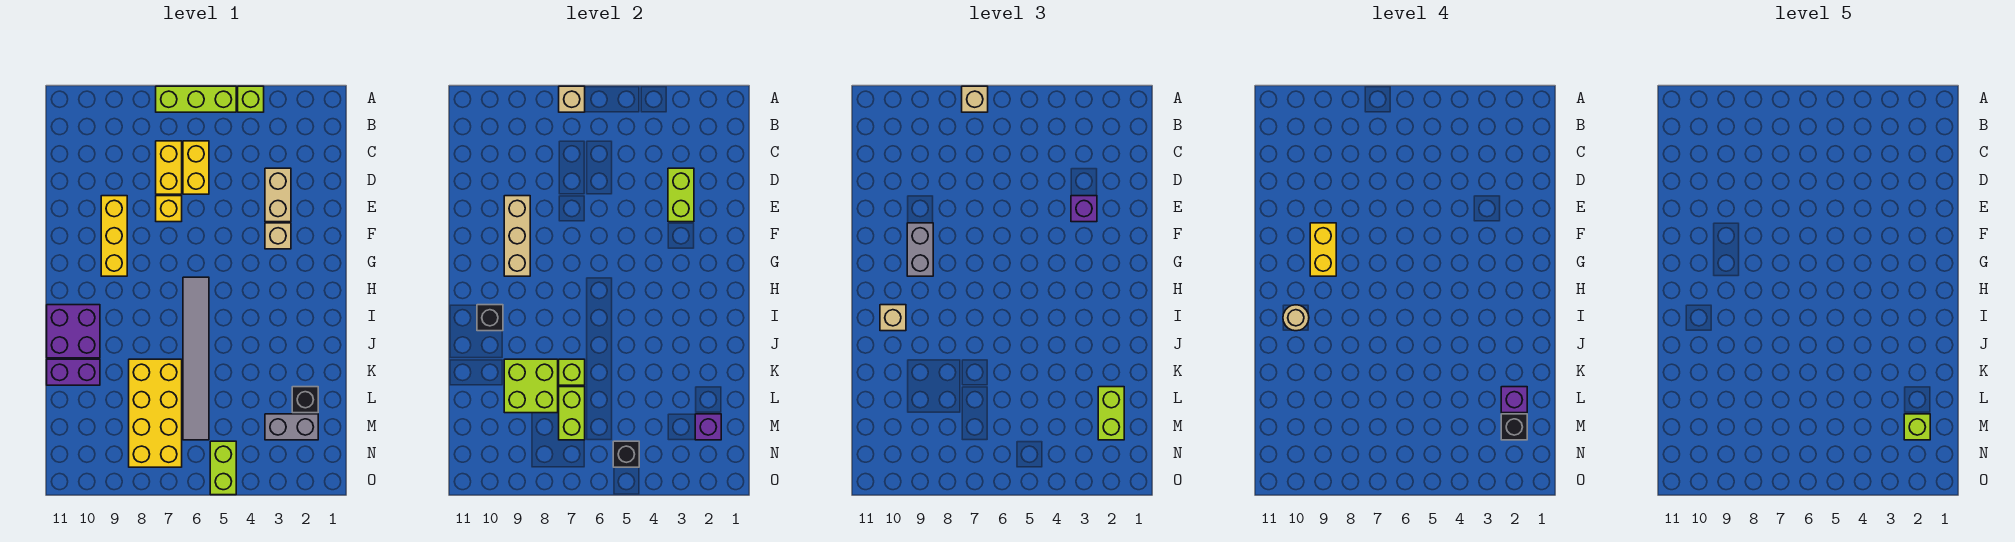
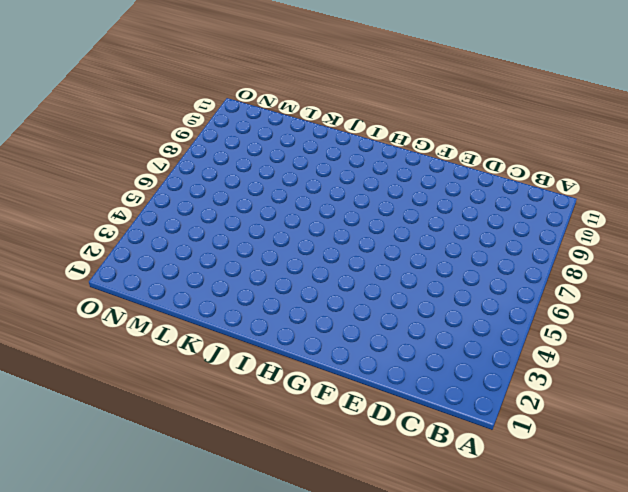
none -> lime brick A4 level 1
none -> lime brick A5:A7 level 1
none -> yellow brick C6:D6 level 1
none -> yellow brick C7:D7 level 1

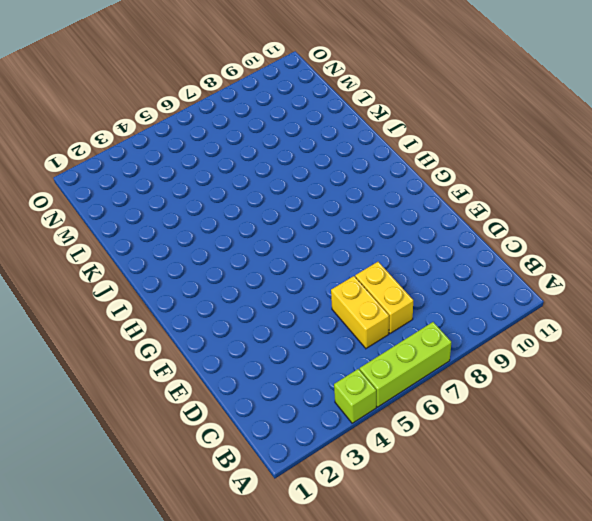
none -> tan brick D3:E3 level 1
none -> yellow brick E7 level 1
none -> yellow brick E9:G9 level 1
none -> tan brick F3 level 1

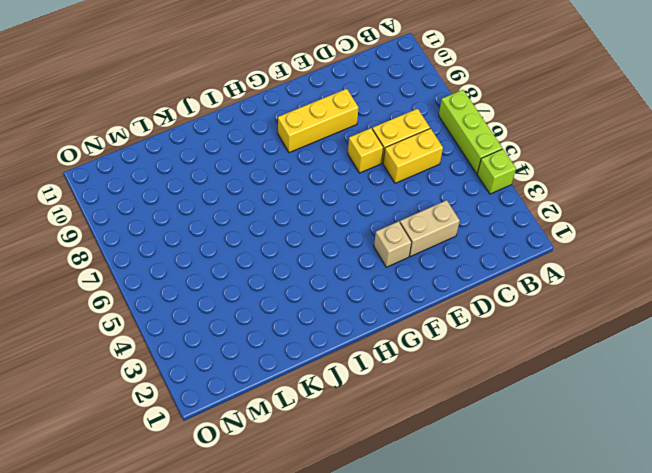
none -> grey tile H6:M6 level 1
none -> purple brick I10:J11 level 1
none -> yellow brick K7:N8 level 1
none -> purple brick K10:K11 level 1

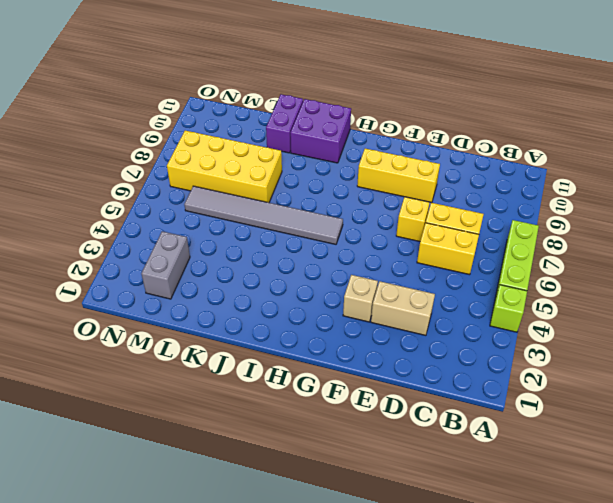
none -> black brick L2 level 1
none -> lime brick N5:O5 level 1
none -> tan brick A7 level 2
none -> lime brick D3:E3 level 2

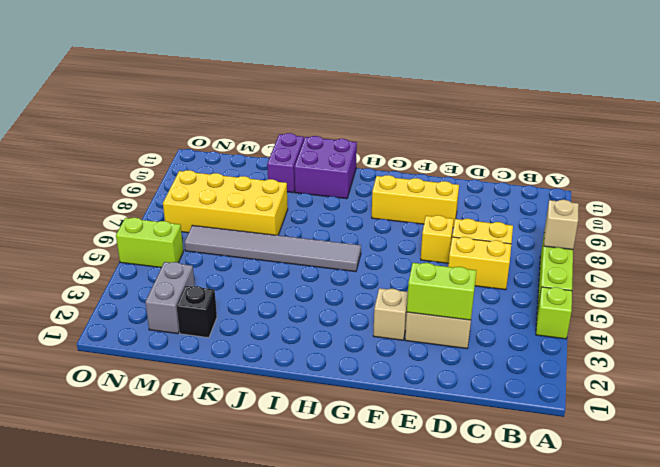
none -> tan brick E9:G9 level 2
none -> black brick I10 level 2
none -> lime brick K7 level 2
none -> lime brick K8:L9 level 2

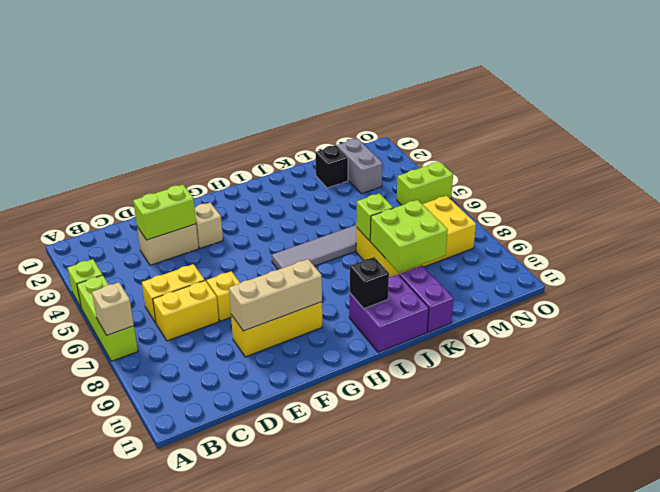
none -> lime brick L7:M7 level 2
none -> purple brick M2 level 2
none -> black brick N5 level 2
none -> tan brick A7 level 3

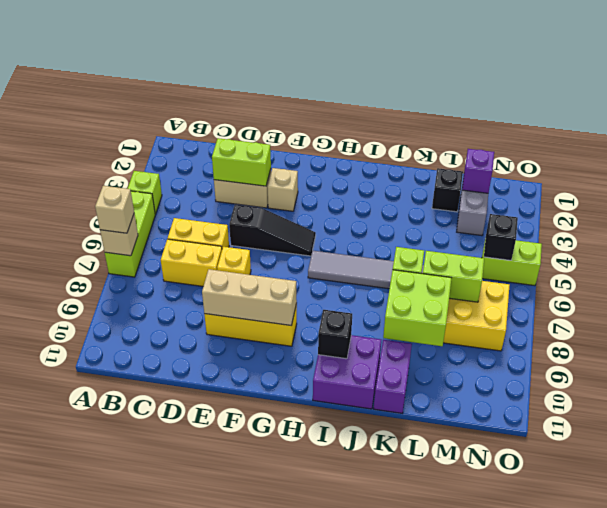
black slope E5:G5 level 1 top E -> none
none -> purple brick E3 level 3
none -> grey brick F9:G9 level 3
none -> tan brick I10 level 3
none -> lime brick L2:M2 level 3

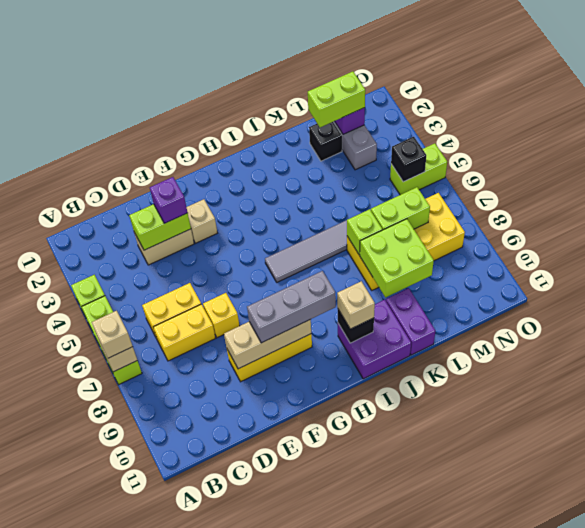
grey brick F9:H9 level 3 -> grey brick F9:G9 level 3
none -> yellow brick F9:G9 level 4
none -> tan round brick I10 level 4
none -> purple brick L2 level 4
none -> black brick M2 level 4

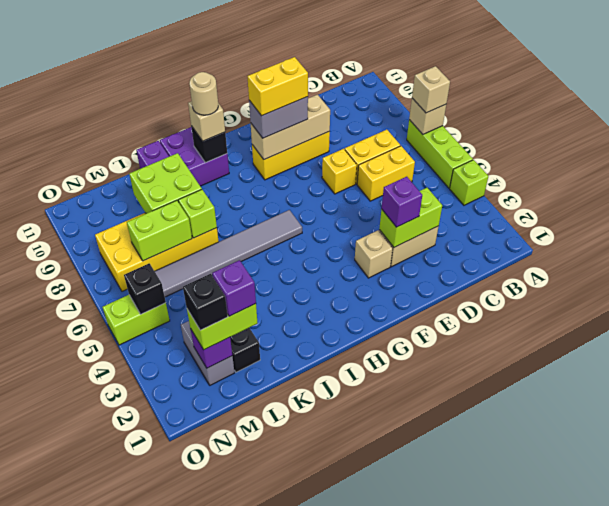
none -> lime brick M2 level 5

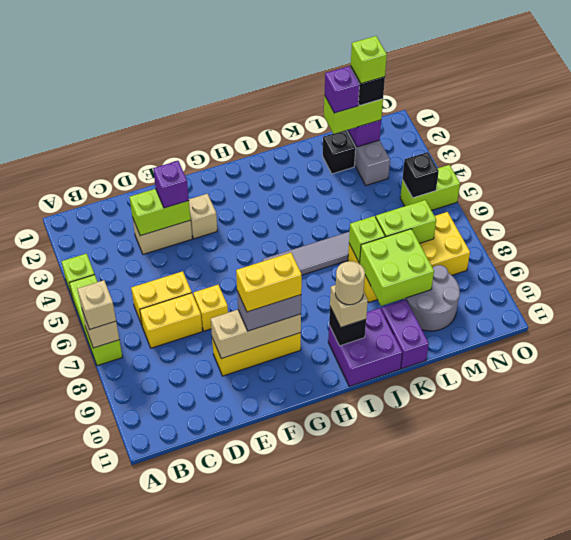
grey round brick L9:M10 level 1 -> none

